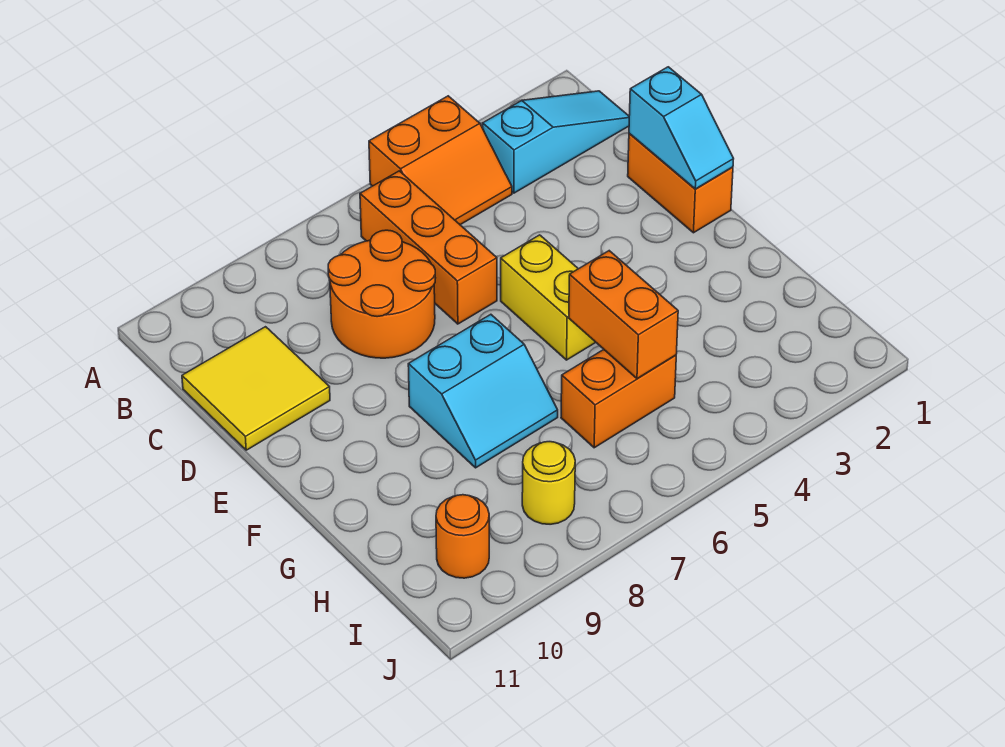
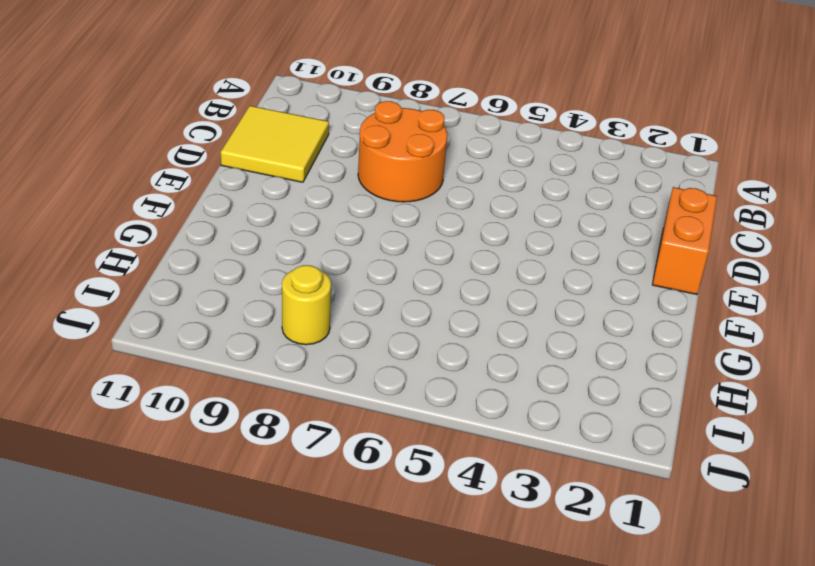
none -> orange slope A4:B5 level 1 top A
none -> cyan slope B1:B3 level 1 top 3
none -> orange brick B6:D6 level 1

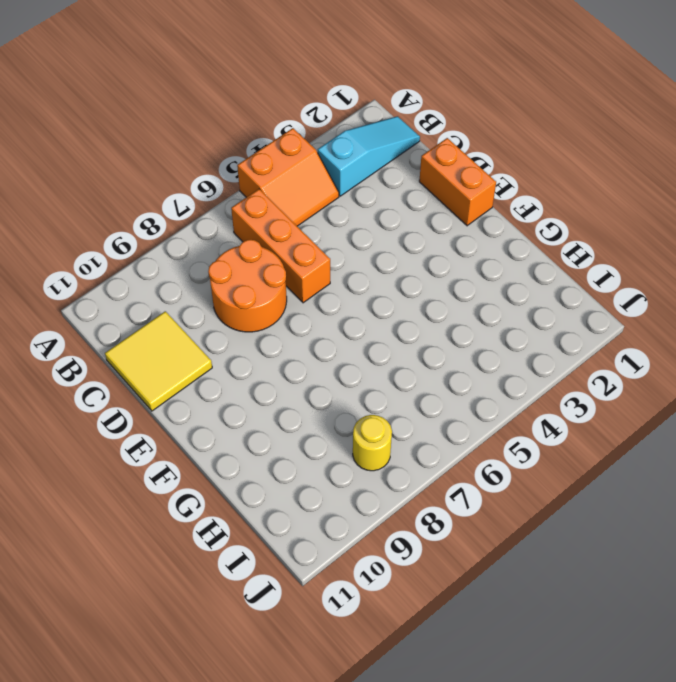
none -> yellow brick E5:F5 level 1
none -> cyan slope F7:G8 level 1 top F
none -> orange brick H5:H6 level 1

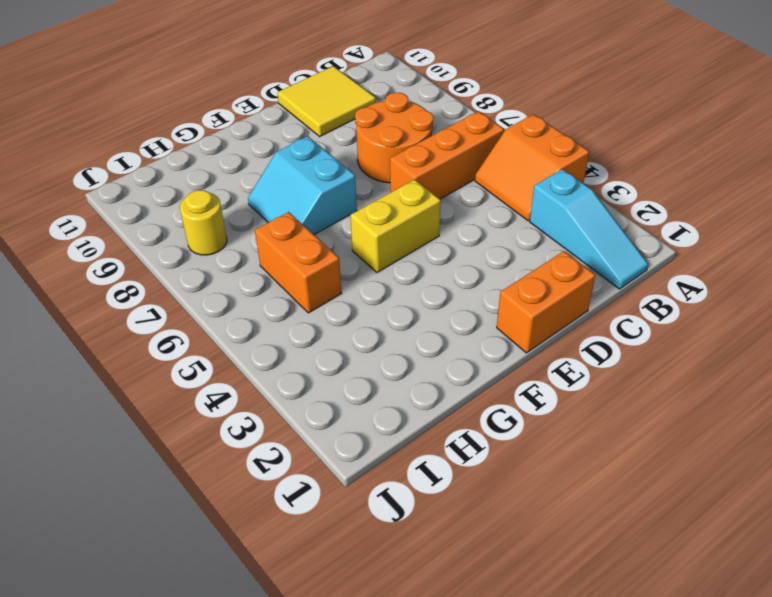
none -> orange round brick I10 level 1
none -> cyan slope D1:E1 level 2 top D
none -> orange brick G5:H5 level 2

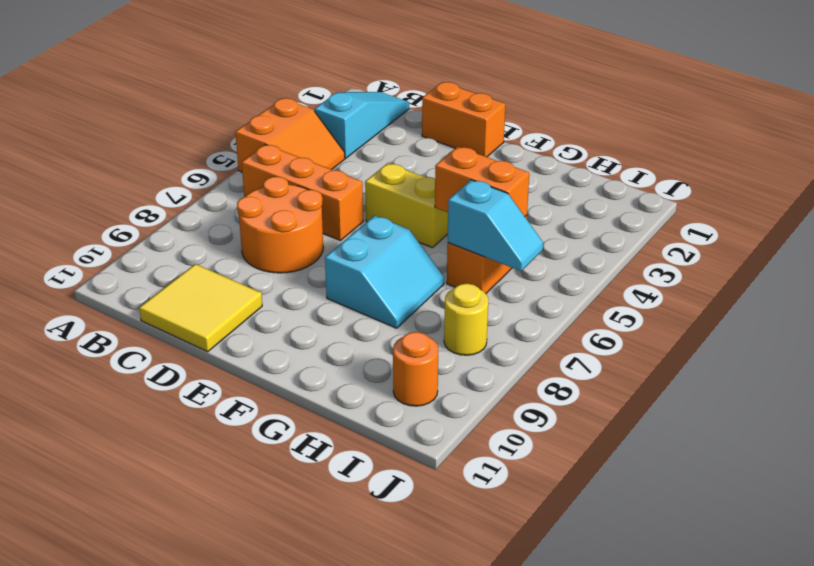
cyan slope H6:I6 level 2 top H -> cyan slope D1:E1 level 2 top D

